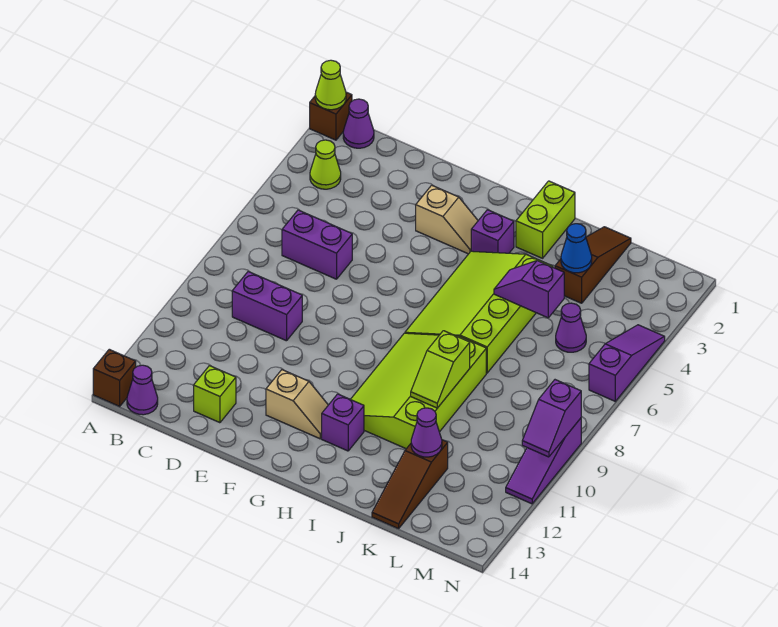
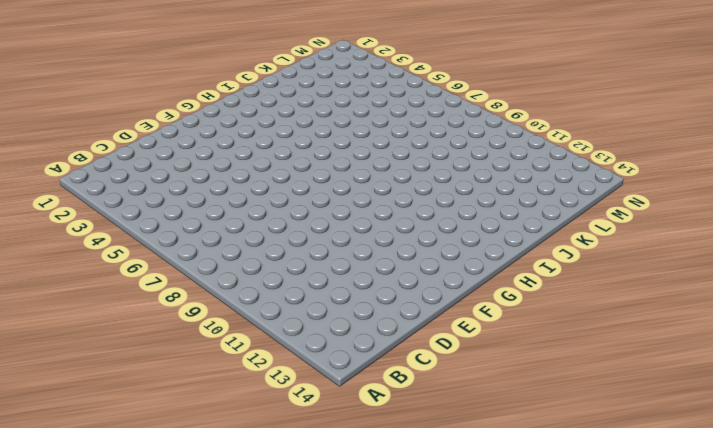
none -> brown brick A1 level 1
none -> brown brick A14 level 1
none -> purple cone B1 level 1

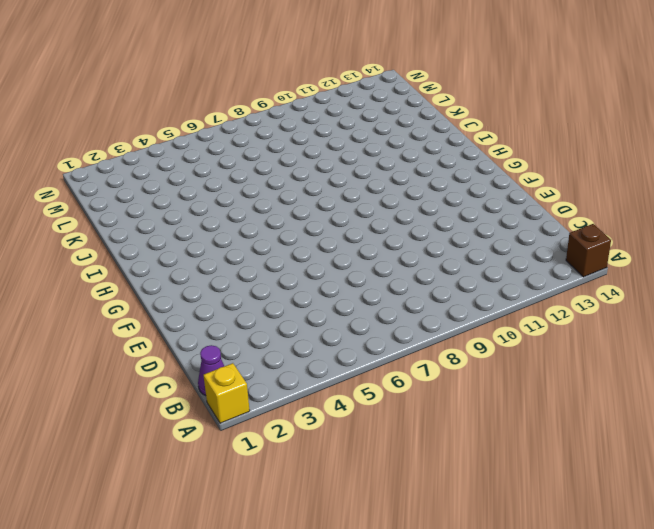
yellow brick A1 level 1 -> brown brick A1 level 1
none -> lime cone B3 level 1
none -> purple cone B14 level 1
none -> purple brick C6:D6 level 1

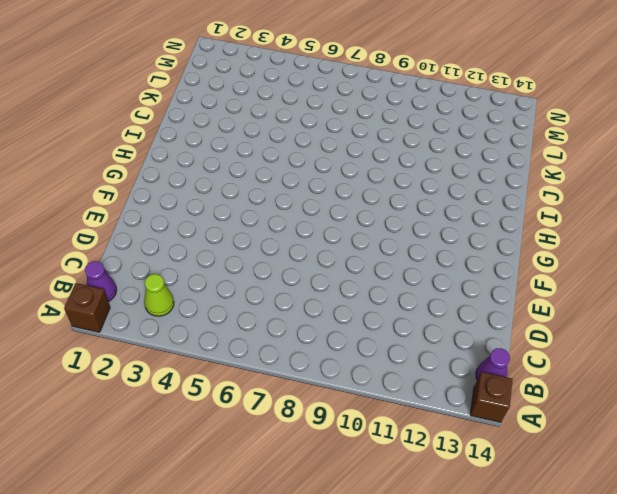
none -> purple brick C6:D6 level 1
none -> purple brick C9:D9 level 1
none -> lime brick D13 level 1

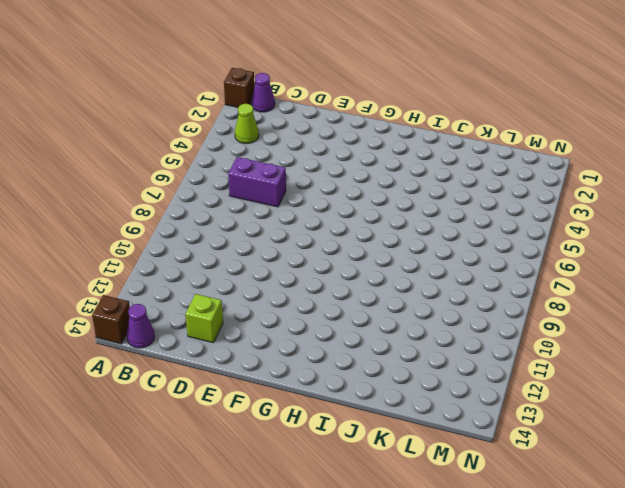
none -> purple brick C9:D9 level 1
none -> tan slope F3:G3 level 1 top F
none -> tan slope F12:G12 level 1 top F

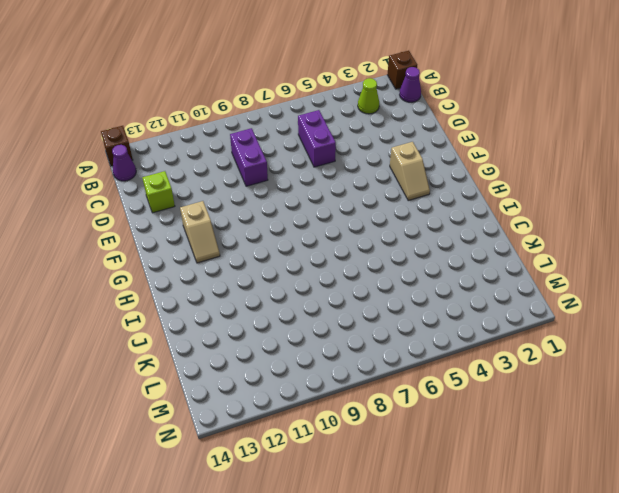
none -> purple brick H3 level 1
none -> lime slope H4:J7 level 1 top J
none -> lime slope H8:J11 level 1 top J

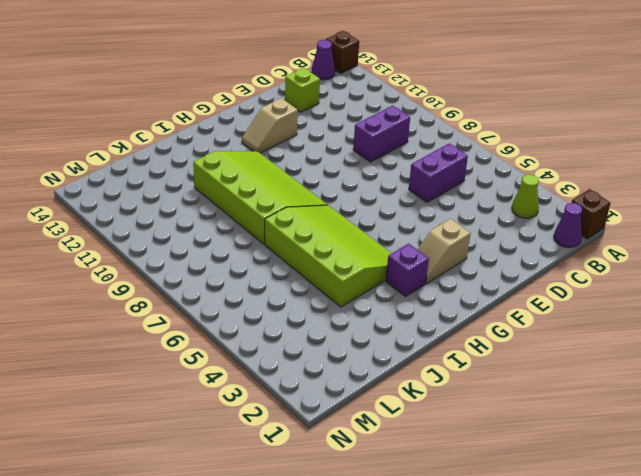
none -> purple brick H12 level 1
none -> lime brick I1:I2 level 1
none -> brown slope K1:K3 level 1 top 3

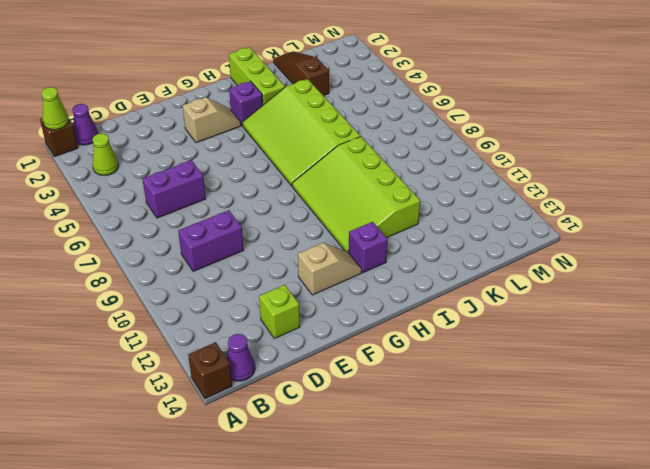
lime brick I1:I3 level 1 -> lime brick I1:I2 level 1
none -> brown slope K12:K14 level 1 top 12
none -> purple cone L5 level 1
none -> purple slope N4:N6 level 1 top 6

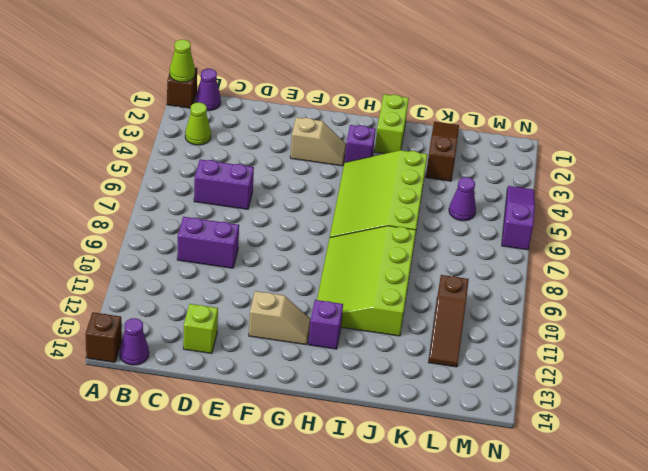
brown slope L10:L12 level 1 top 10 -> brown slope K12:K14 level 1 top 12
none -> purple slope N9:N11 level 1 top 9
none -> purple slope J5:K5 level 2 top K
none -> lime slope J9:J10 level 2 top 9

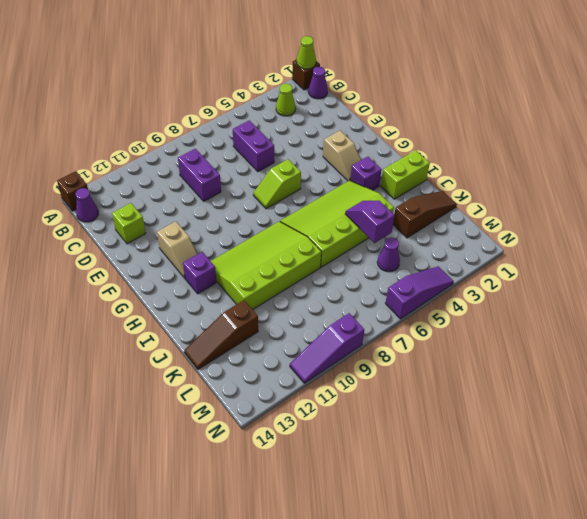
lime slope F6:F7 level 1 top 6 -> lime slope J9:J10 level 2 top 9
none -> blue cone K3 level 2
none -> purple cone K12 level 2
none -> purple slope N9:N10 level 2 top 9

